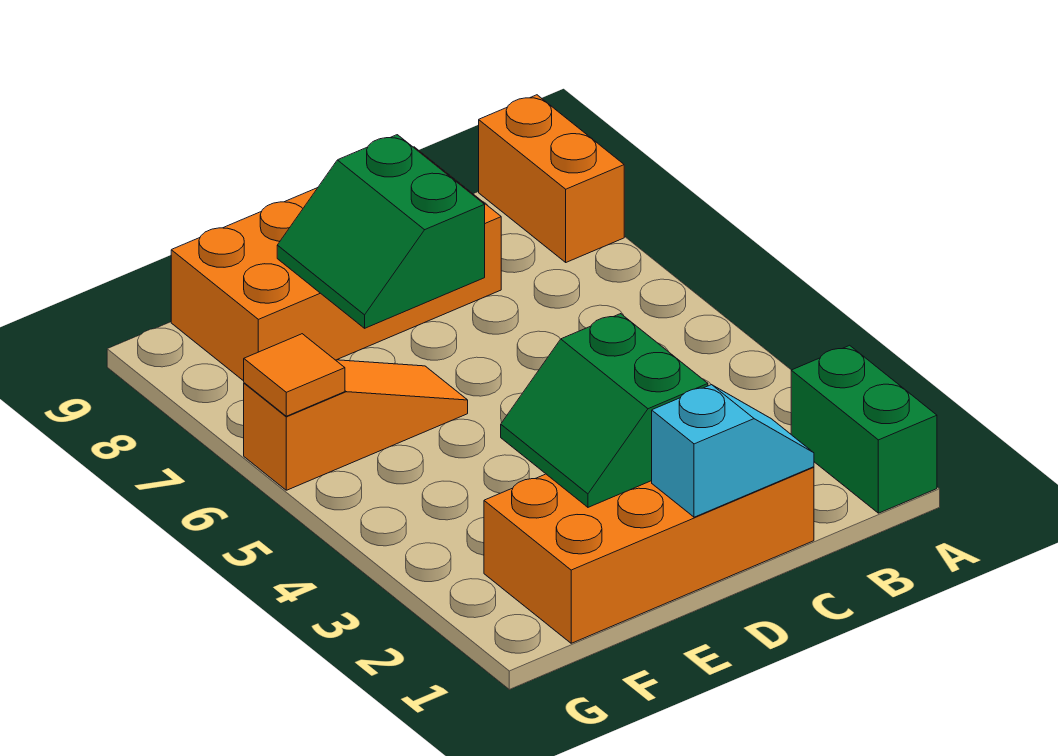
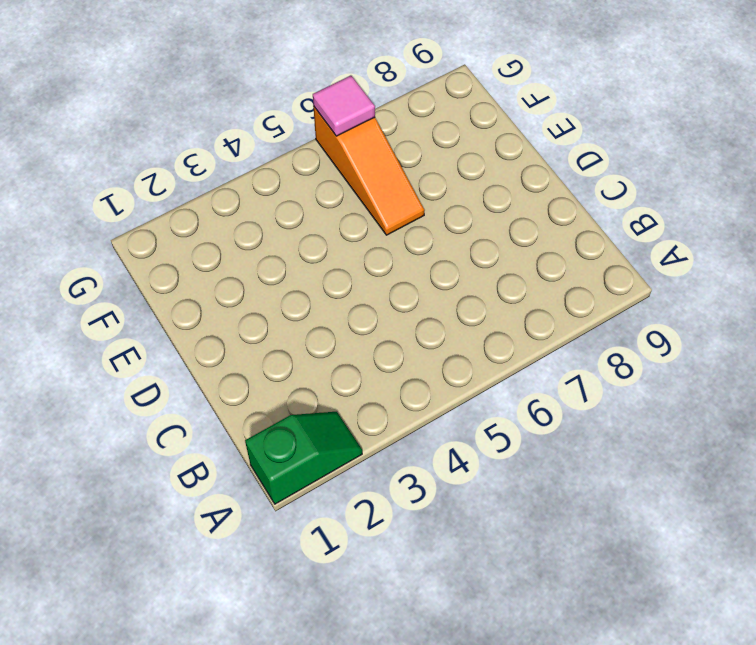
green slope A1:A2 level 1 top 1 -> green brick A1:A2 level 1
pink tile G6 level 2 -> orange tile G6 level 2
none -> orange brick A8:A9 level 1
none -> orange brick C1:F2 level 1

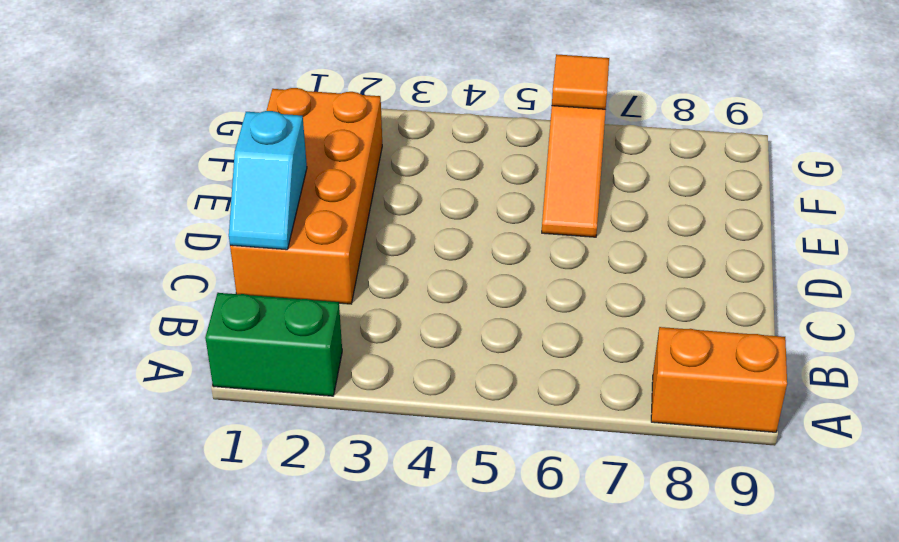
none -> orange brick C8:F9 level 1
none -> green slope D2:E3 level 2 top D

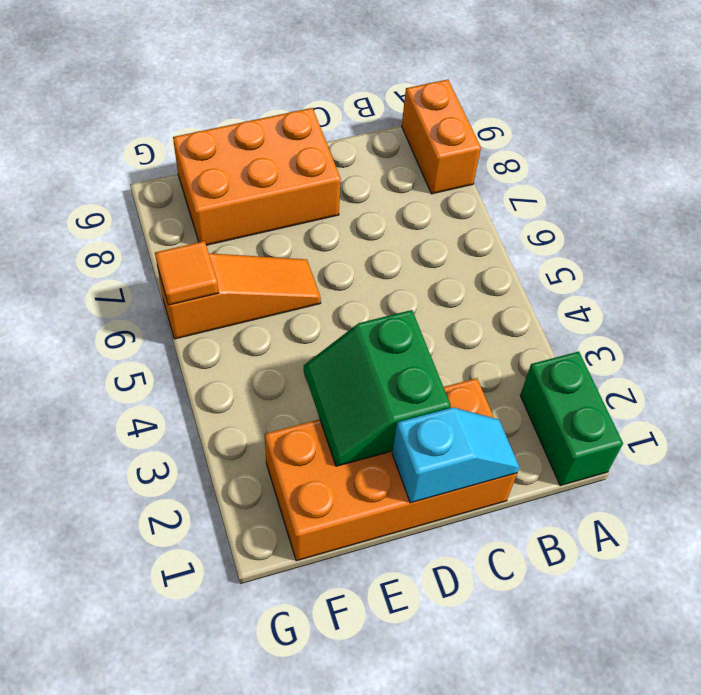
orange brick D8:F9 level 1 -> orange brick C8:F9 level 1
none -> green slope D7:E8 level 2 top D

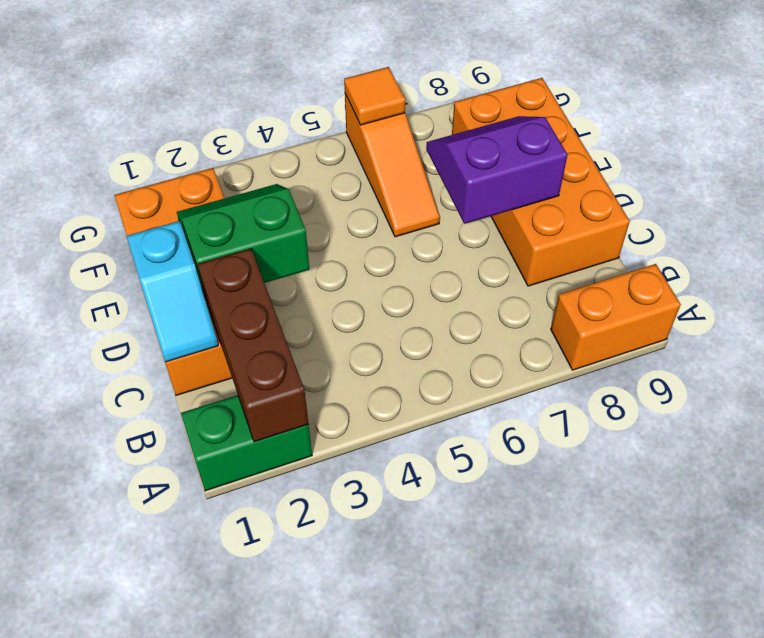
brown brick A2:C2 level 2 -> none
purple slope D7:E8 level 2 top D -> green slope D7:E8 level 2 top D

